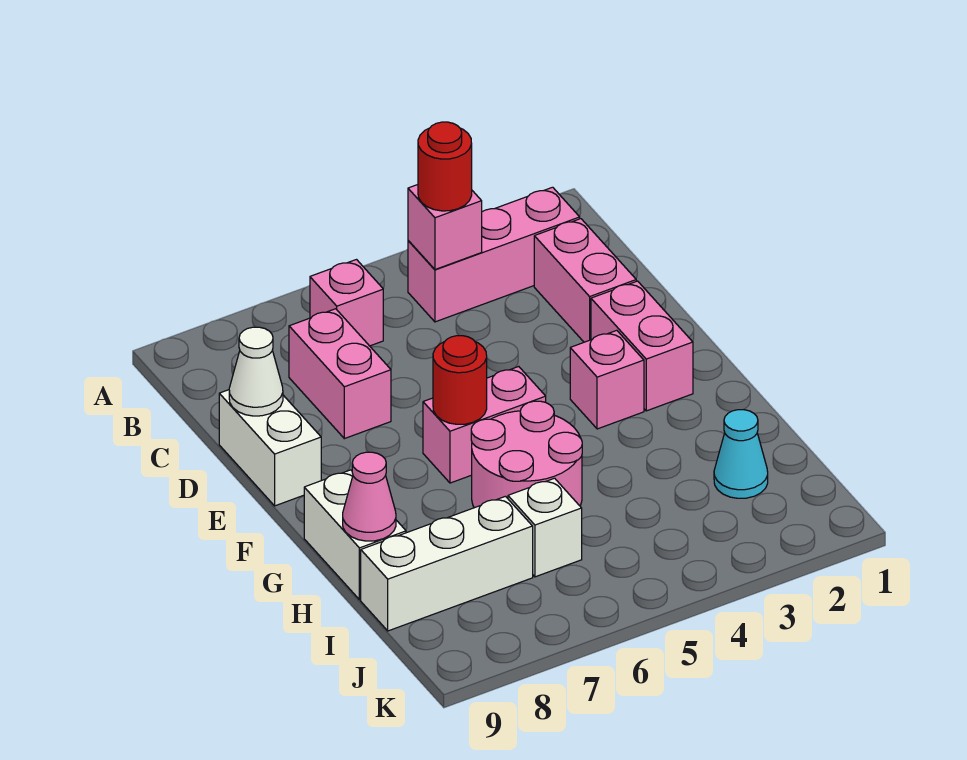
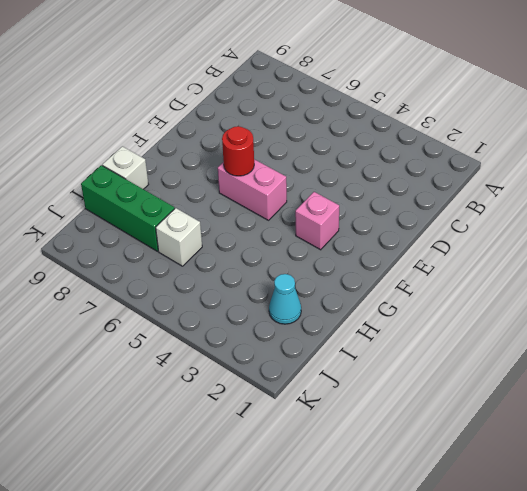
white brick H9 level 1 -> white brick G9:H9 level 1
green brick I7:I9 level 1 -> white brick I7:I9 level 1
none -> pink brick B2:B4 level 1
none -> pink brick B6 level 1
none -> pink brick C2:D2 level 1

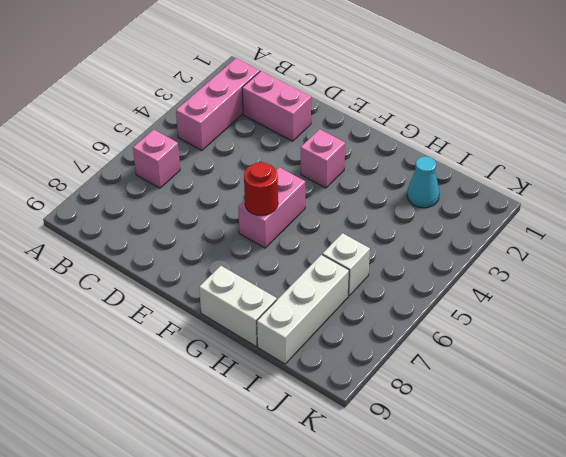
none -> pink brick C7:D7 level 1
none -> white brick D9:E9 level 1
none -> pink brick E2:F2 level 1

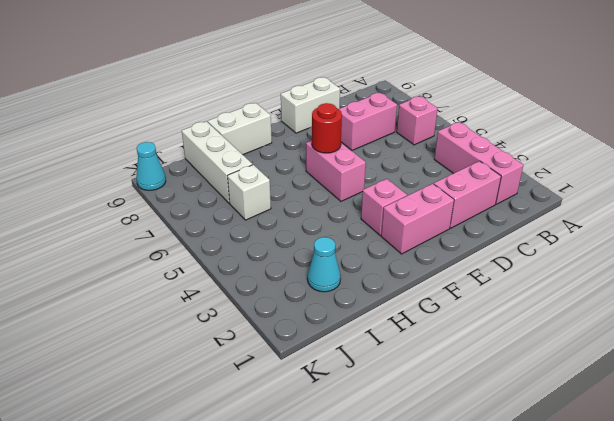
cyan cone K9 level 1 -> none
none -> pink round brick G5:H6 level 1
none -> pink brick B4 level 2
none -> white cone D9 level 2

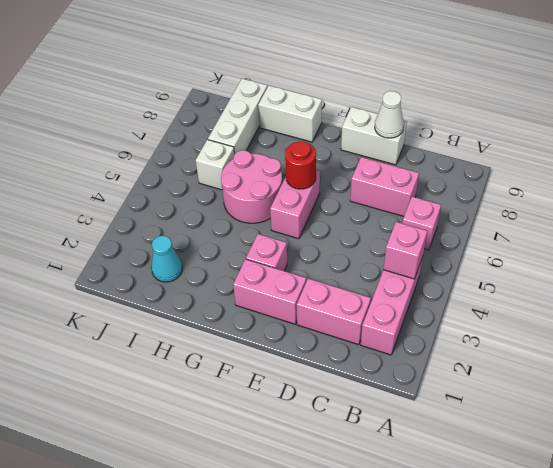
none -> pink cone H9 level 2
none -> red round brick B4 level 3

